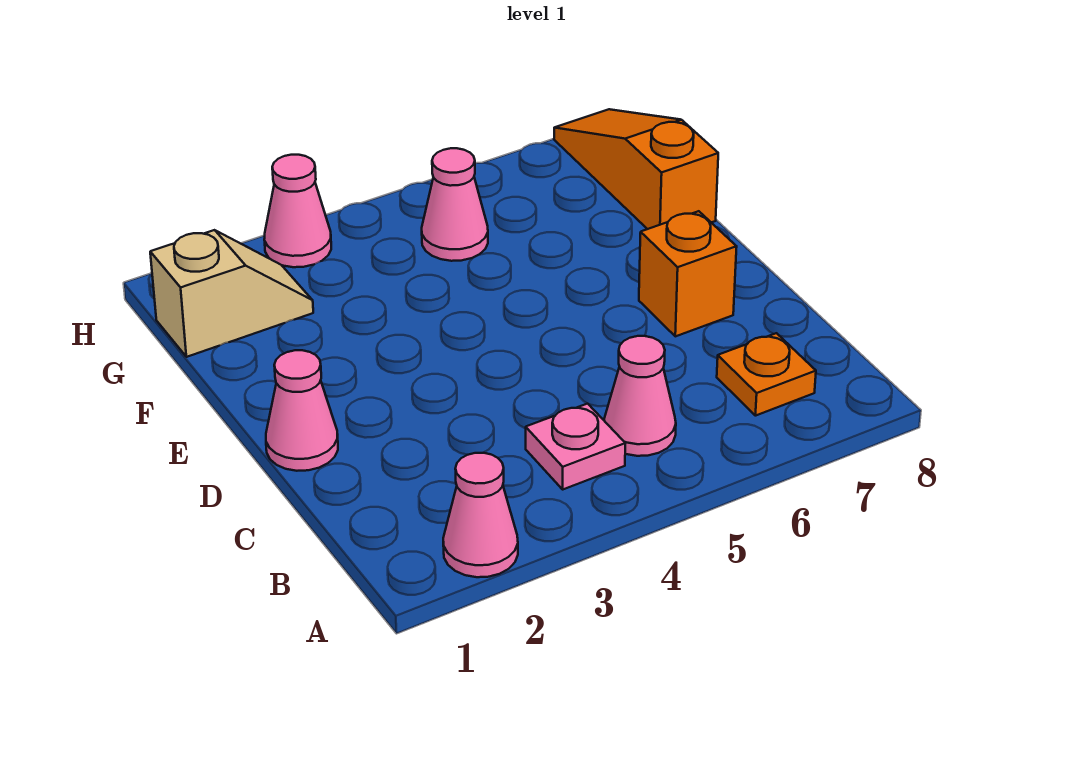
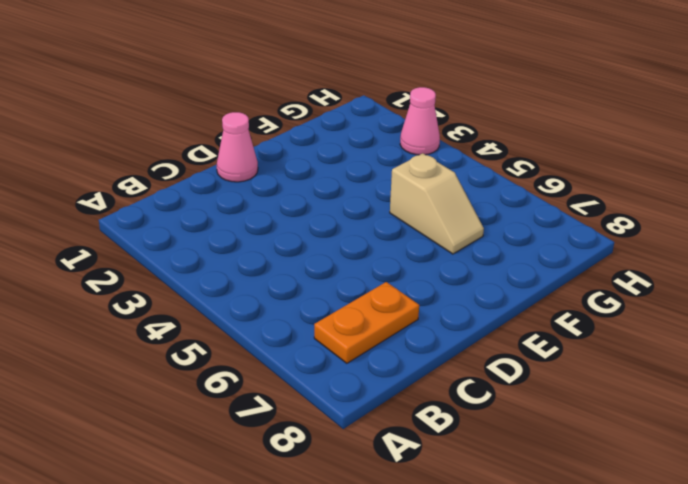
orange plate B7:C7 level 1 -> orange plate B7 level 1
tan slope F5:F6 level 1 top 5 -> tan slope G1:G2 level 1 top 1
none -> pink cone A2 level 1
none -> pink plate B4 level 1

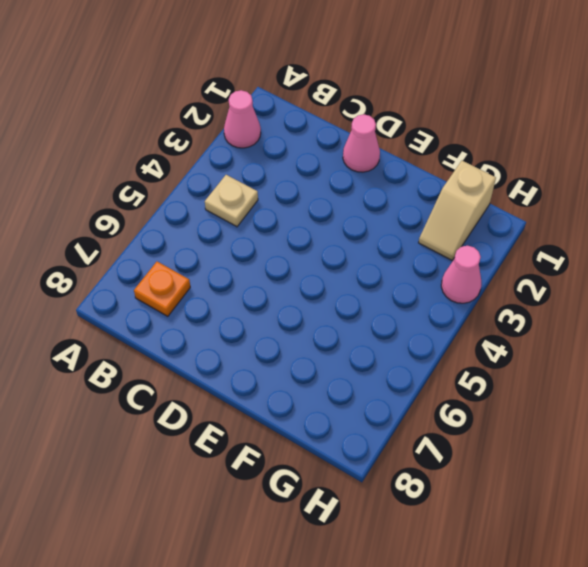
tan plate B4 level 1 -> pink plate B4 level 1
none -> pink cone B5 level 1
none -> orange brick D7 level 1

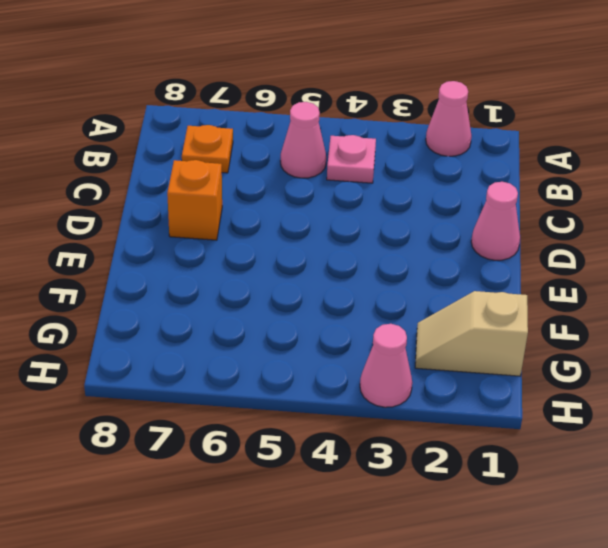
none -> orange slope F8:H8 level 1 top F
none -> pink cone G5 level 1

